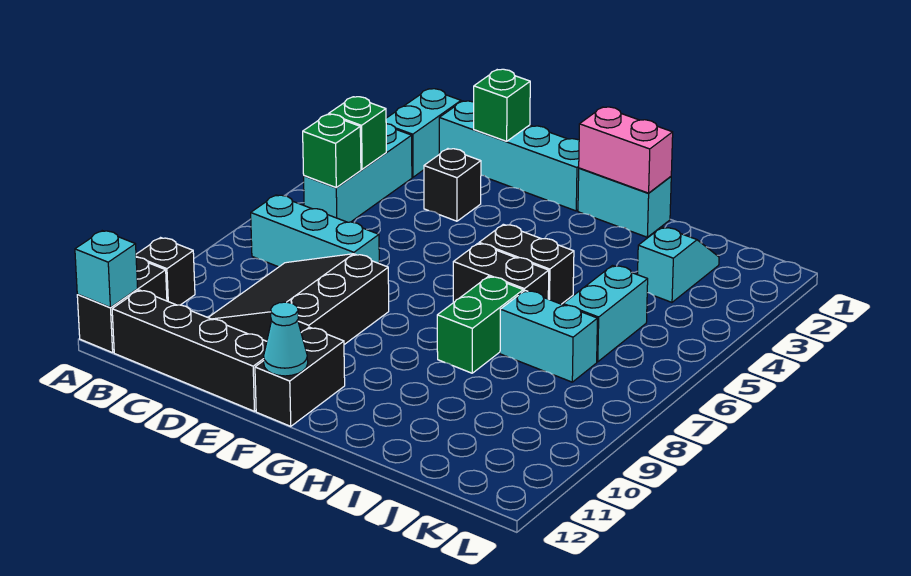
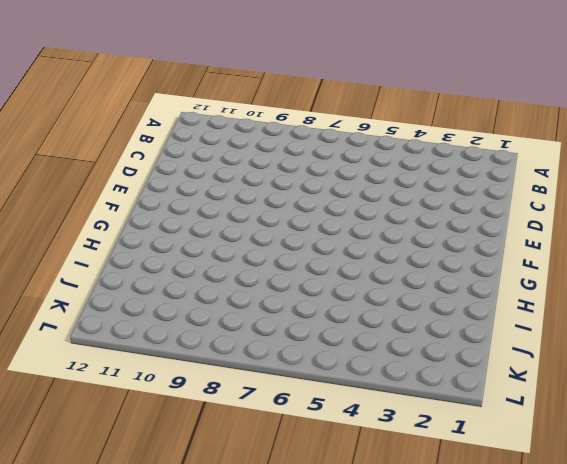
none -> black brick A10 level 1
none -> black brick A11:A12 level 1
none -> cyan brick B1:B2 level 1

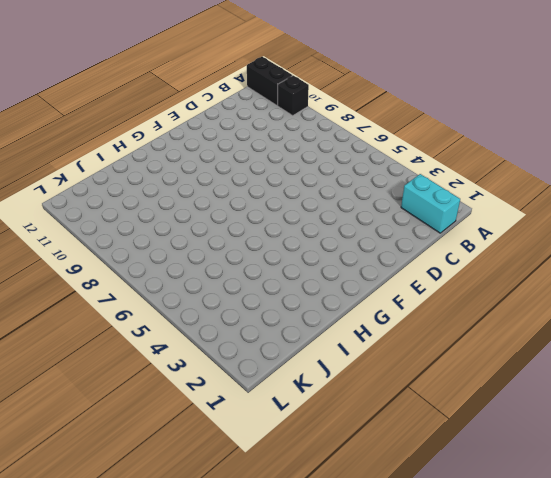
none -> cyan brick B3:B5 level 1
none -> cyan brick B7:D7 level 1
none -> black brick B12:E12 level 1

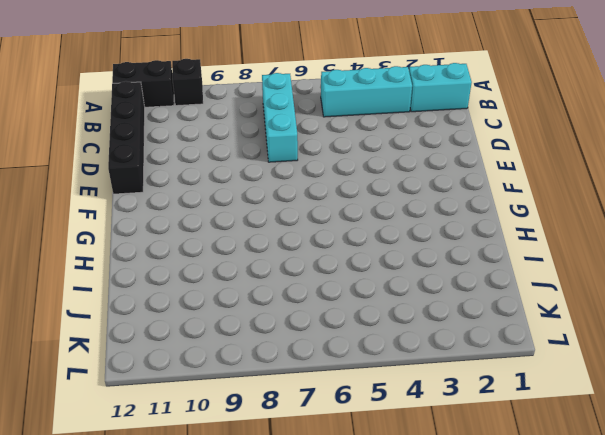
none -> cyan brick C1:F1 level 1
none -> black slope C8:E10 level 1 top E
none -> black brick D3 level 1

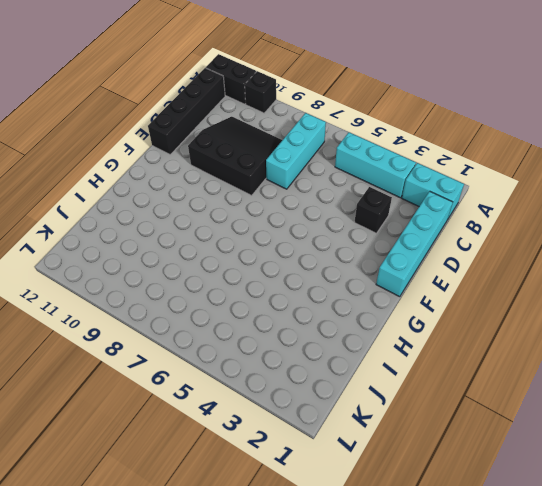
none -> black brick F11:F12 level 1
none -> cyan brick G1:H1 level 1
none -> black brick G5:H5 level 1

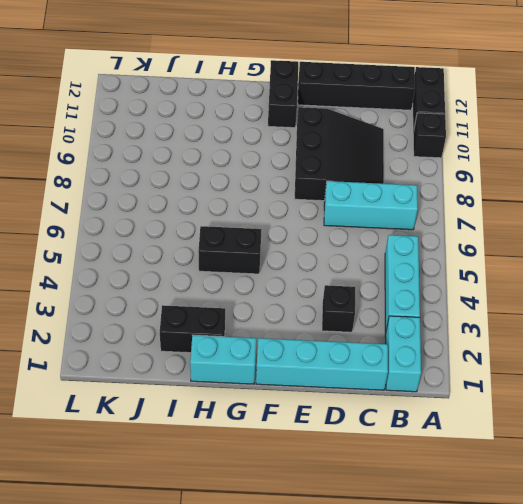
black brick H2:I2 level 1 -> black brick G6:H6 level 1
none -> green brick H7:H8 level 1
none -> cyan brick I7:J7 level 1
none -> cyan slope J2:J3 level 1 top 3

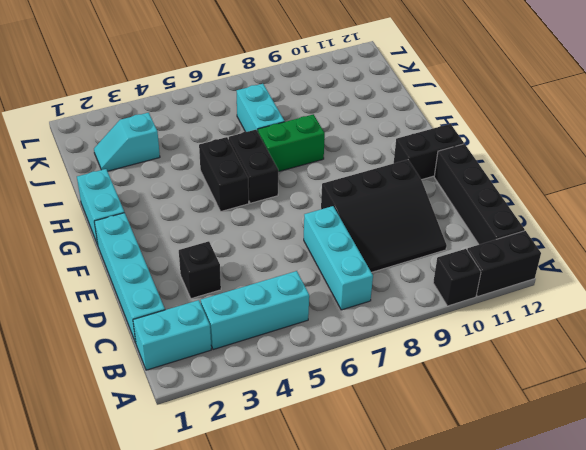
none -> cyan brick J5:J6 level 1
none -> cyan brick A12 level 2
none -> green brick B4 level 2

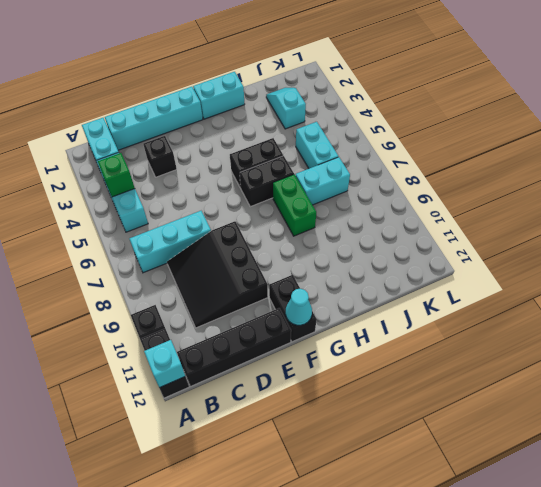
none -> green brick B5 level 2
none -> green brick D1 level 2
none -> pink brick G1:H1 level 2

